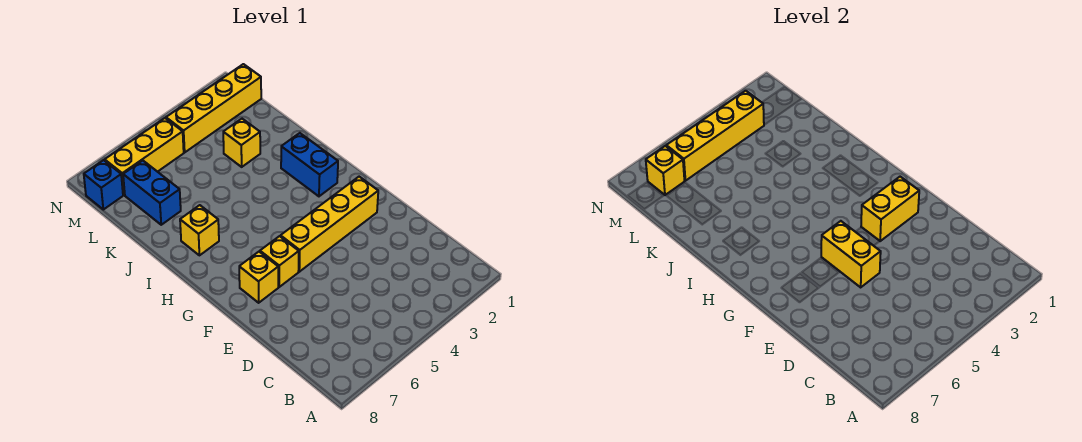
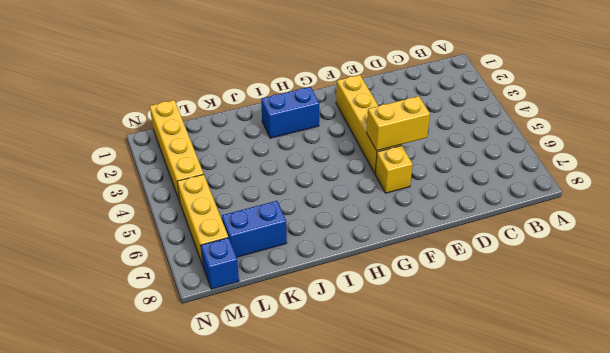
none -> yellow brick F7 level 1
none -> yellow brick I7 level 1
none -> yellow brick K3 level 1

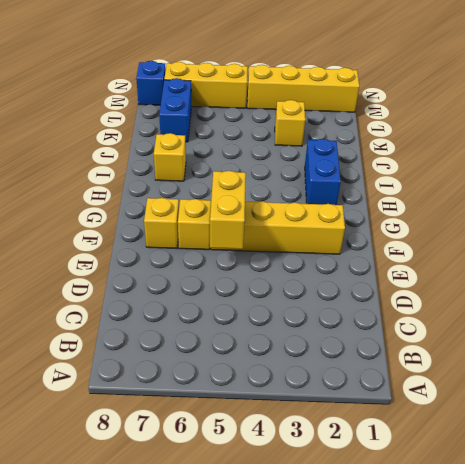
none -> yellow brick F2:F3 level 2
none -> yellow brick M3:M6 level 2
none -> yellow brick M7 level 2

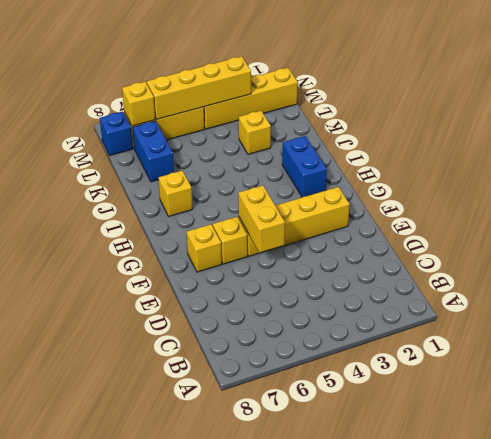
none -> yellow brick F2:F3 level 2

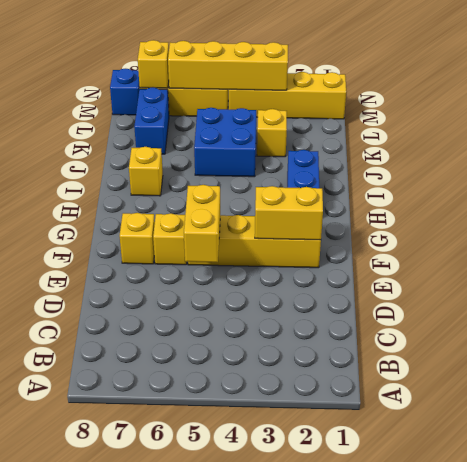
blue brick J4:K5 level 1 -> none

